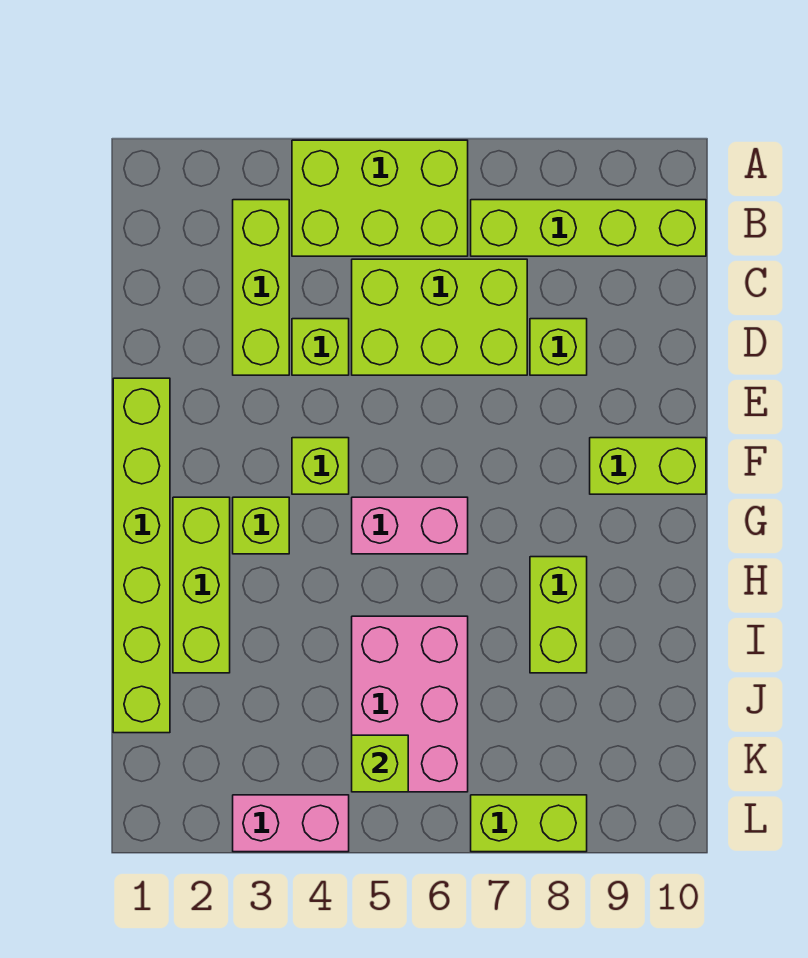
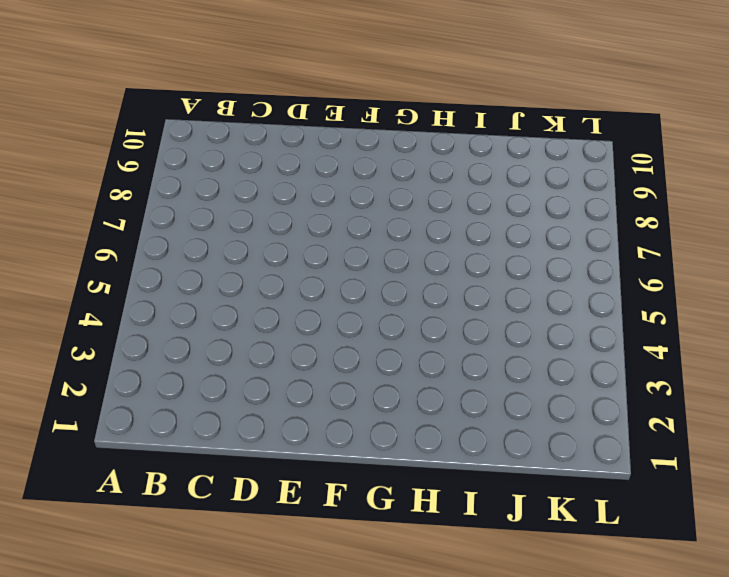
none -> lime brick A4:B6 level 1
none -> lime brick B3:D3 level 1
none -> lime brick B7:B10 level 1

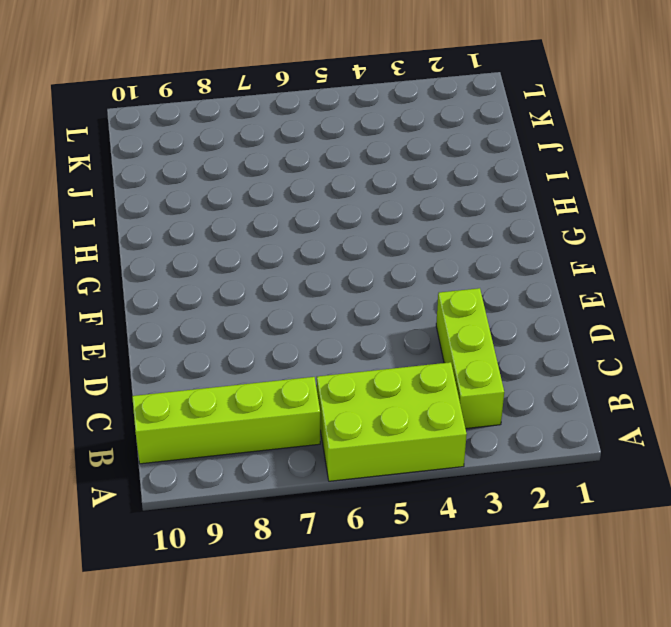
none -> lime brick C5:D7 level 1
none -> lime brick D4 level 1
none -> lime brick D8 level 1

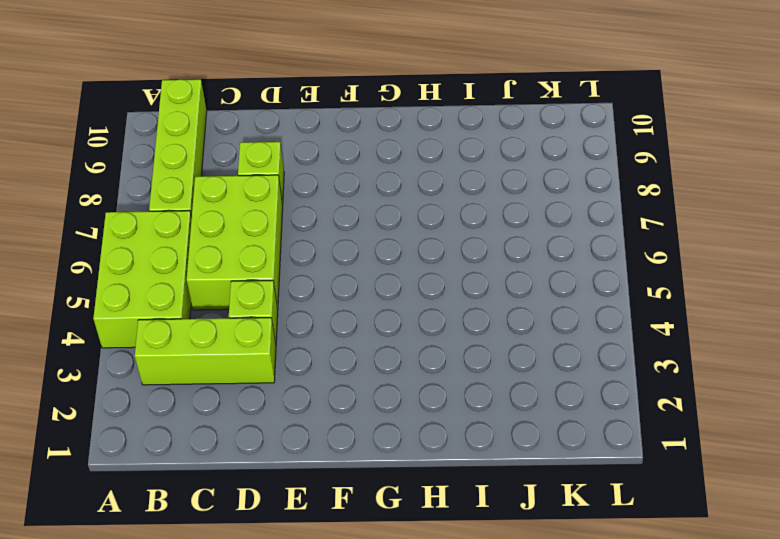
none -> lime brick E1:J1 level 1
none -> lime brick F4 level 1
none -> lime brick F9:F10 level 1

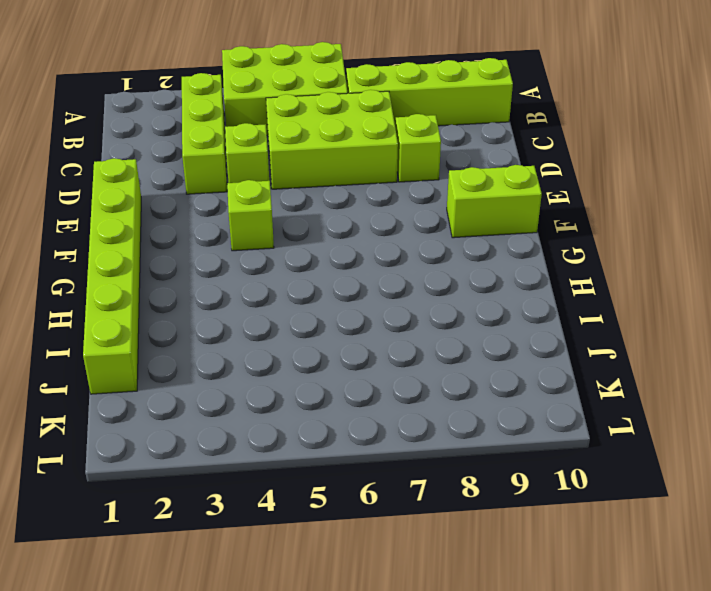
none -> lime brick G2:I2 level 1
none -> lime brick G3 level 1
none -> pink brick G5:G6 level 1

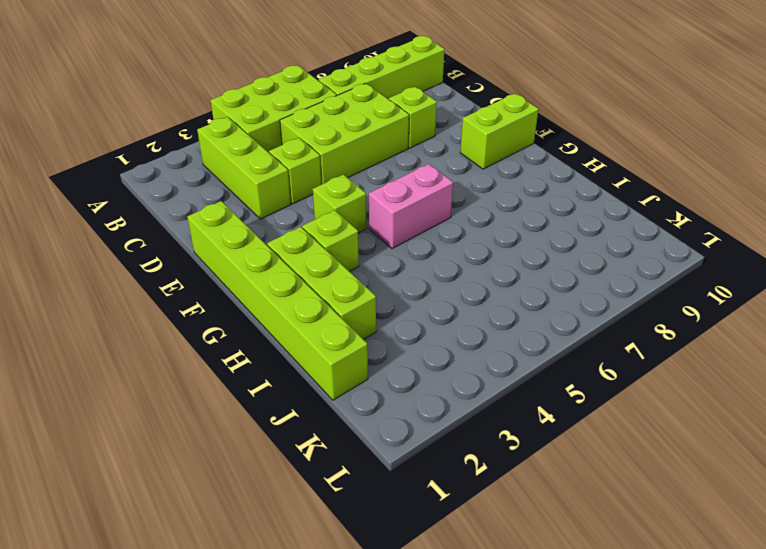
none -> lime brick H8:I8 level 1
none -> pink brick I5:K6 level 1
none -> pink brick L3:L4 level 1

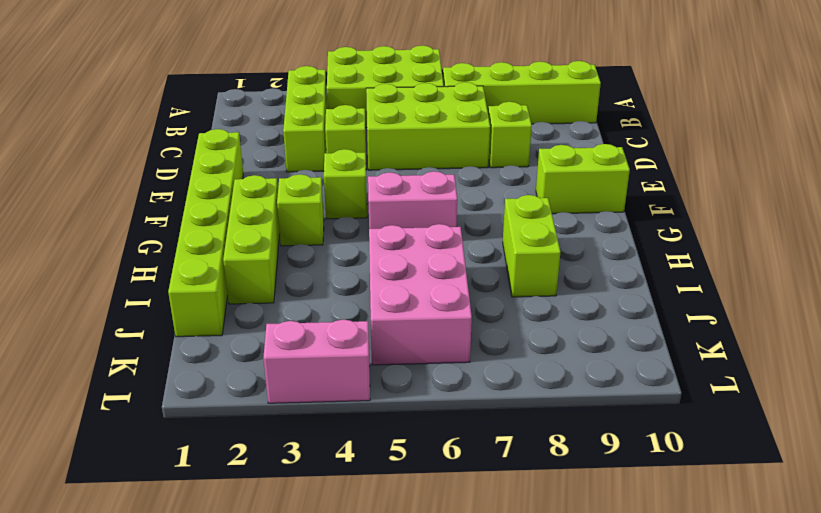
none -> lime brick L7:L8 level 1
none -> lime brick K5 level 2

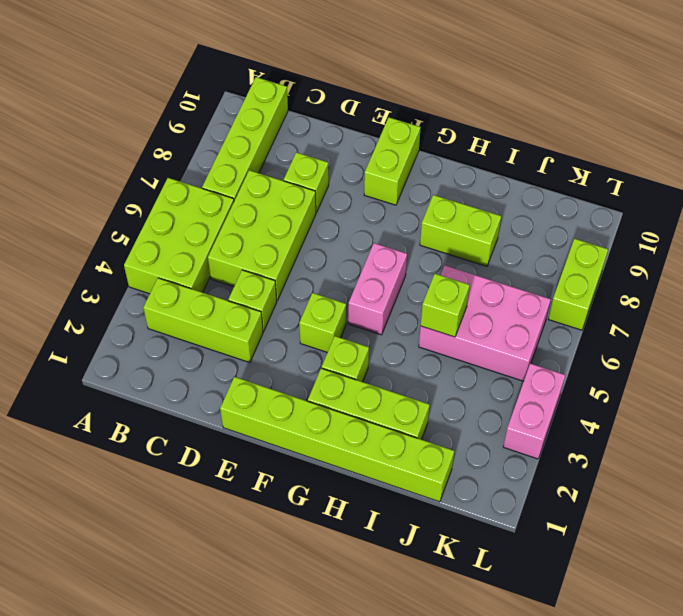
lime brick I5 level 2 -> lime brick K5 level 2

